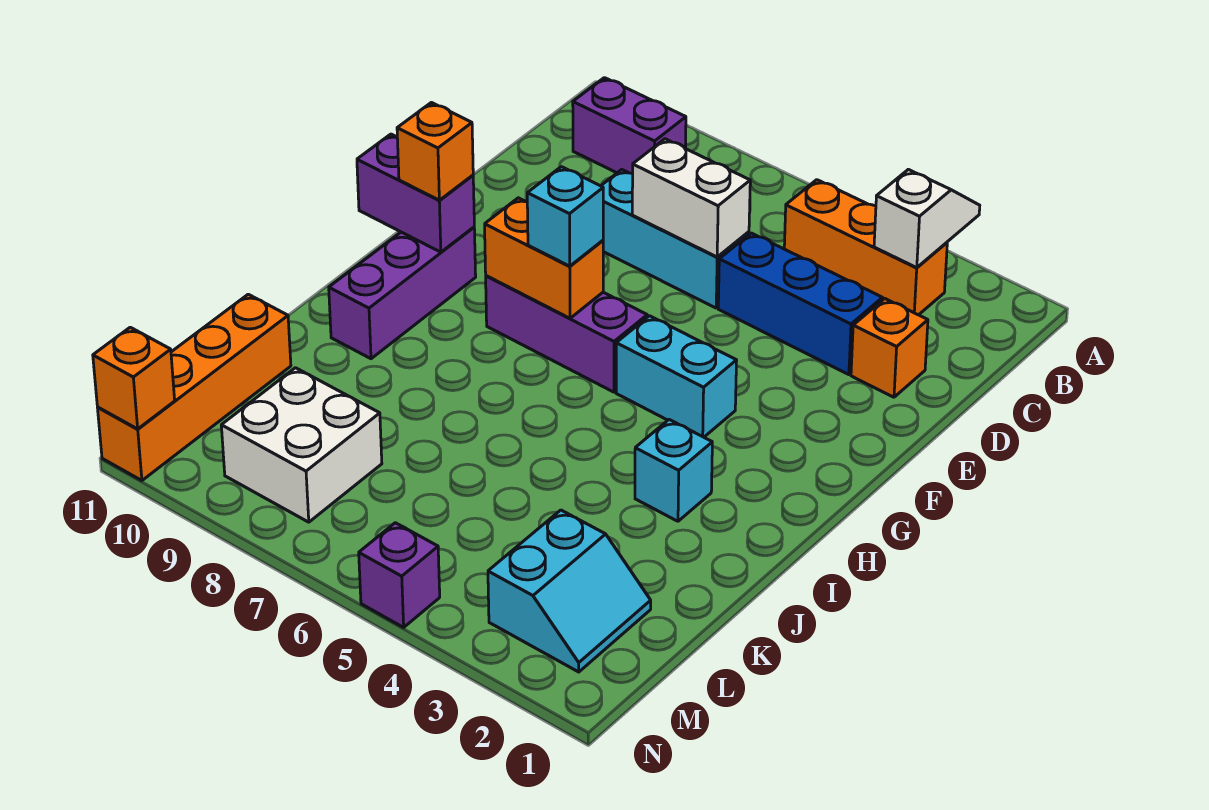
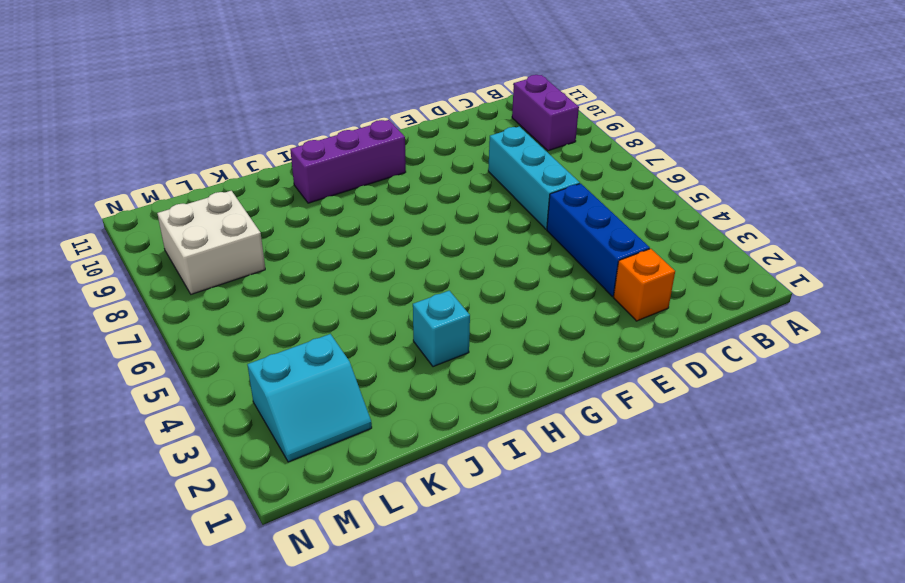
none -> orange brick B3:B5 level 1
none -> cyan brick G4:G5 level 1
none -> purple brick G6:G8 level 1

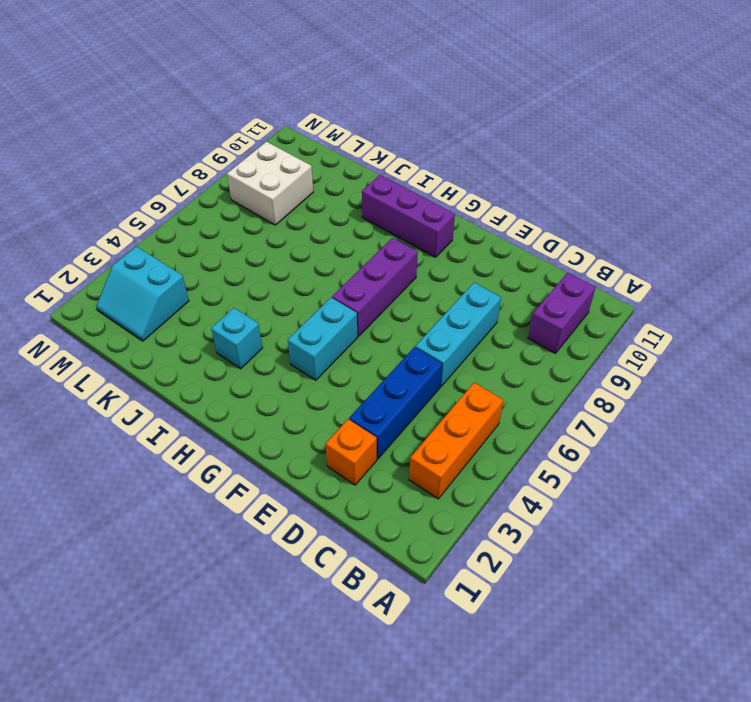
none -> orange brick K11:N11 level 1
none -> purple brick N5 level 1
none -> white slope A3:B3 level 2 top B

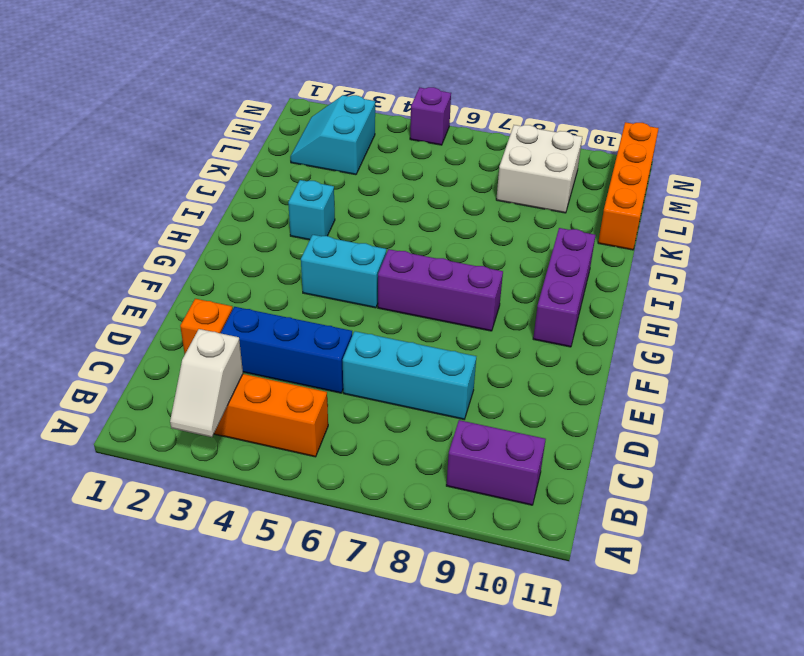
none -> white brick D6:D7 level 2
none -> orange brick G7:G8 level 2
none -> purple brick G10:G11 level 2

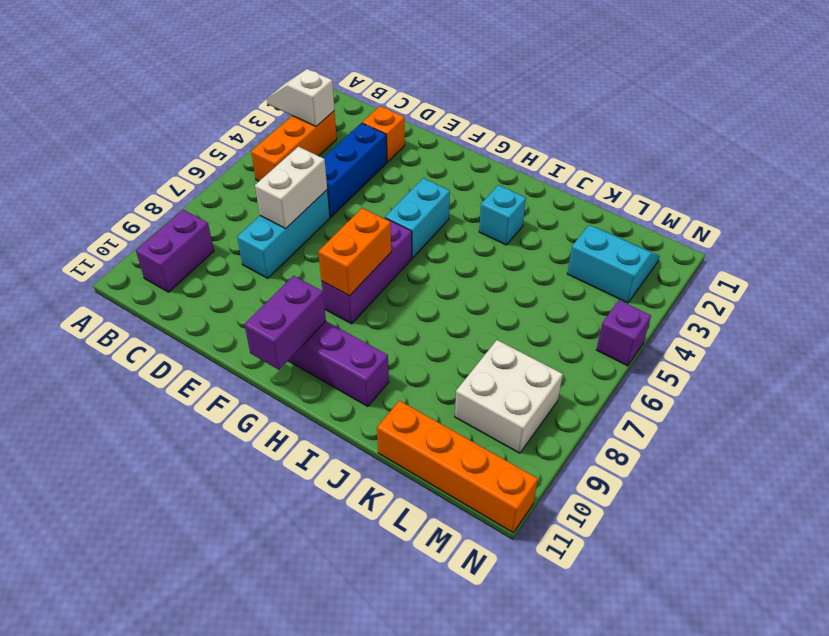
none -> orange brick N11 level 2
none -> cyan brick G7 level 3
none -> orange brick G10 level 3

